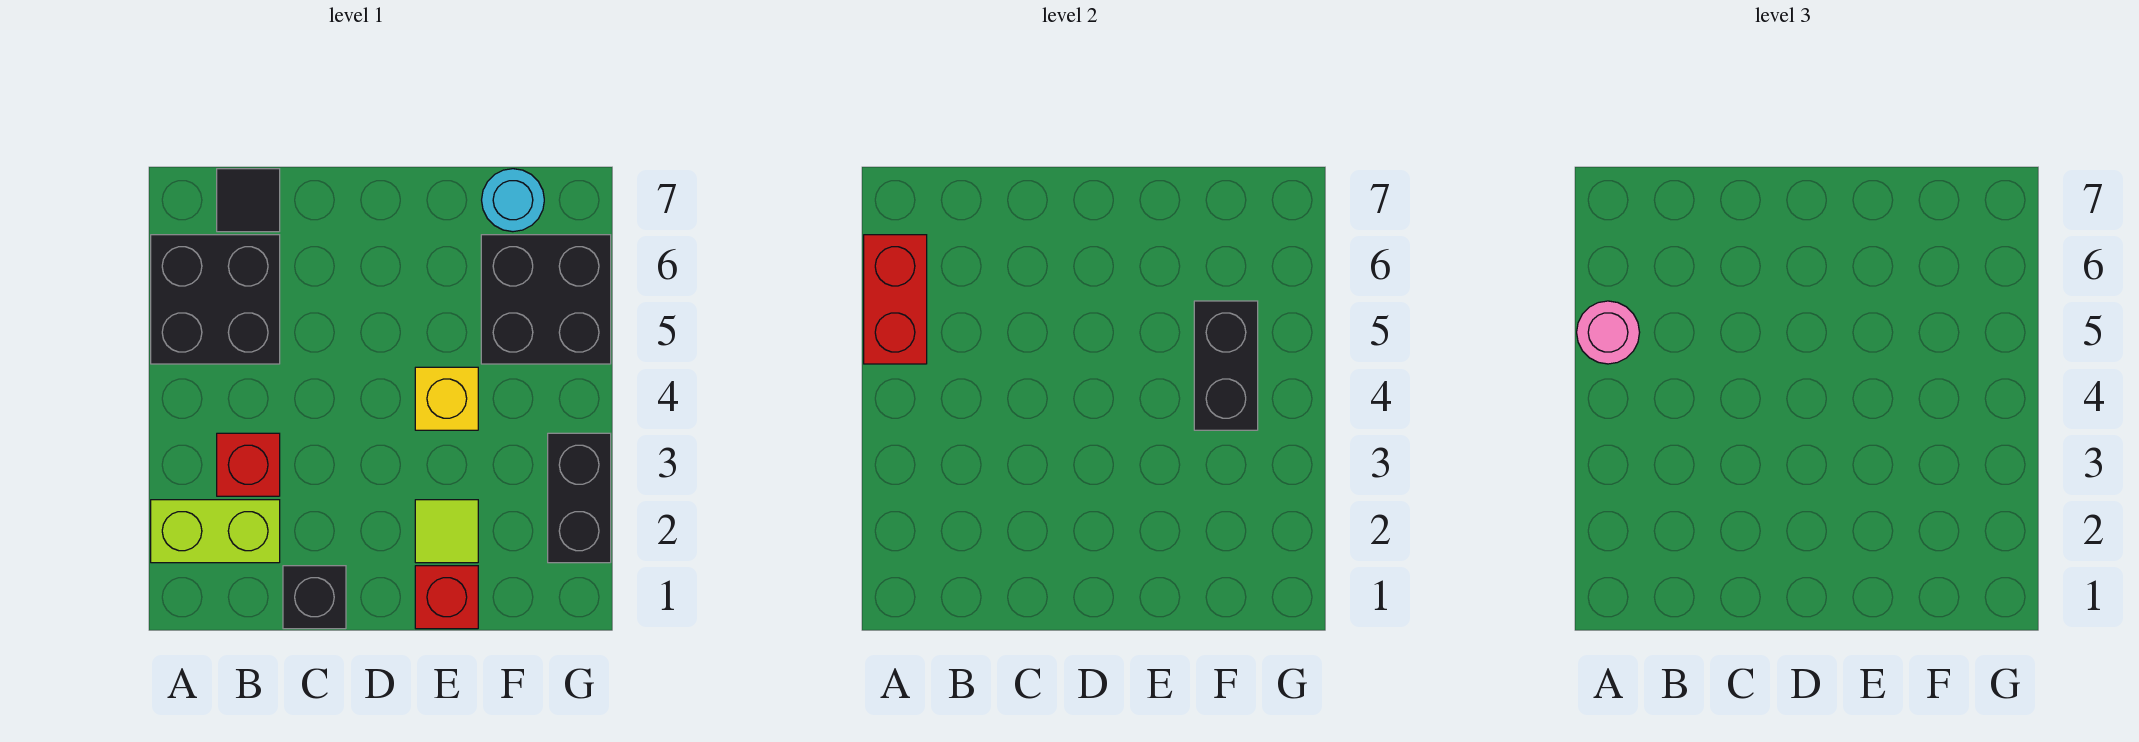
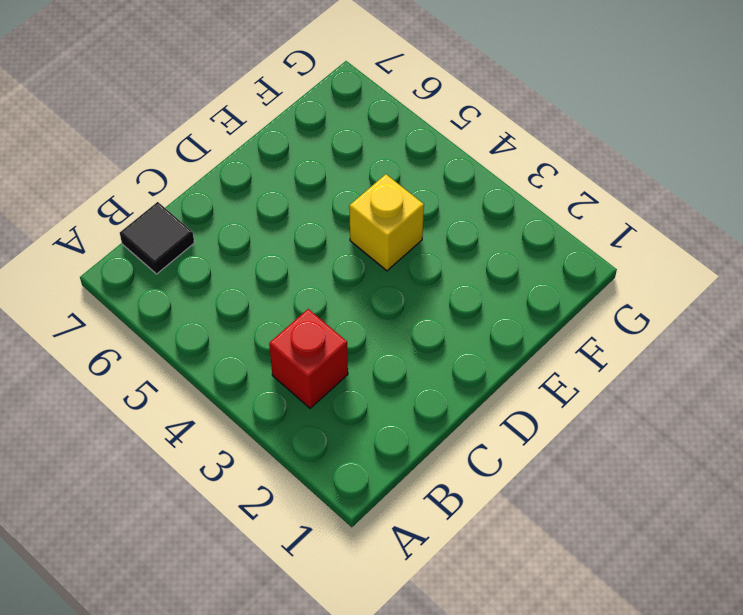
none -> lime brick A2:B2 level 1
none -> black brick A5:B6 level 1
none -> black brick C1 level 1

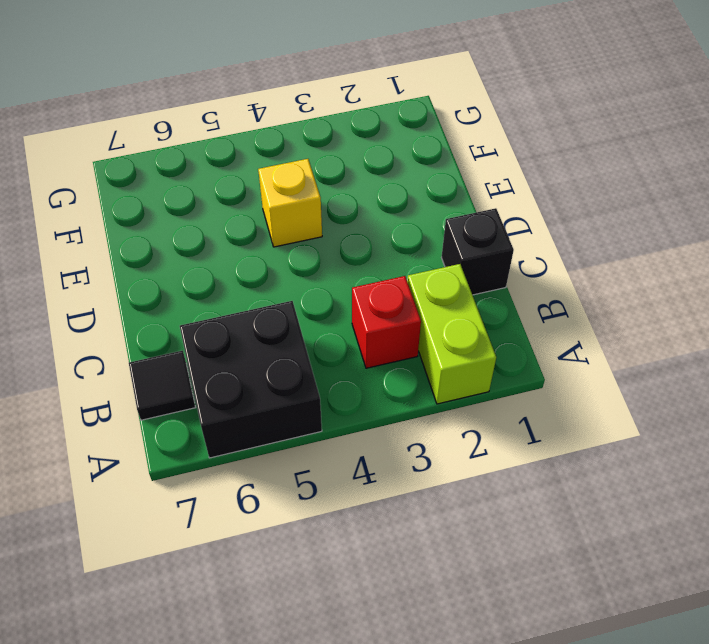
none -> red brick E1 level 1
none -> lime tile E2 level 1
none -> black brick F5:G6 level 1

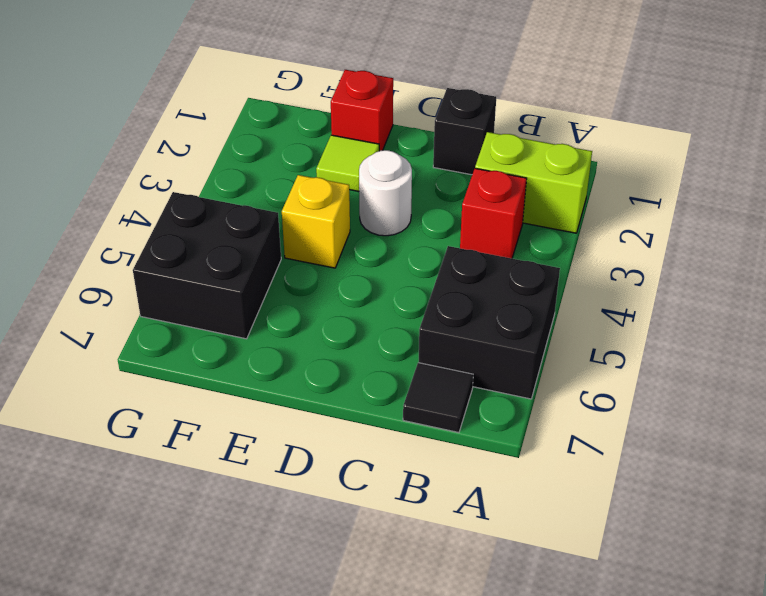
white round brick D3 level 1 -> none
none -> cyan round brick F7 level 1
none -> black brick G2:G3 level 1
none -> red brick A5:A6 level 2

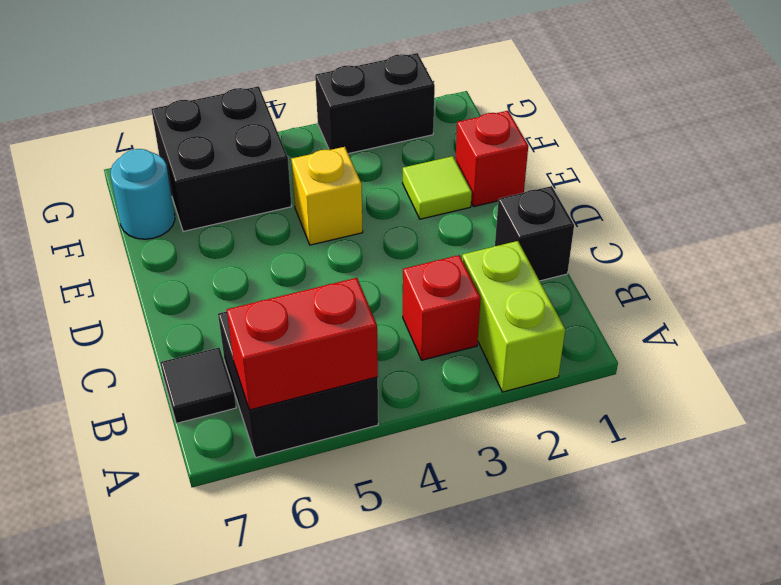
none -> black brick F4:F5 level 2
none -> pink round brick A5 level 3

